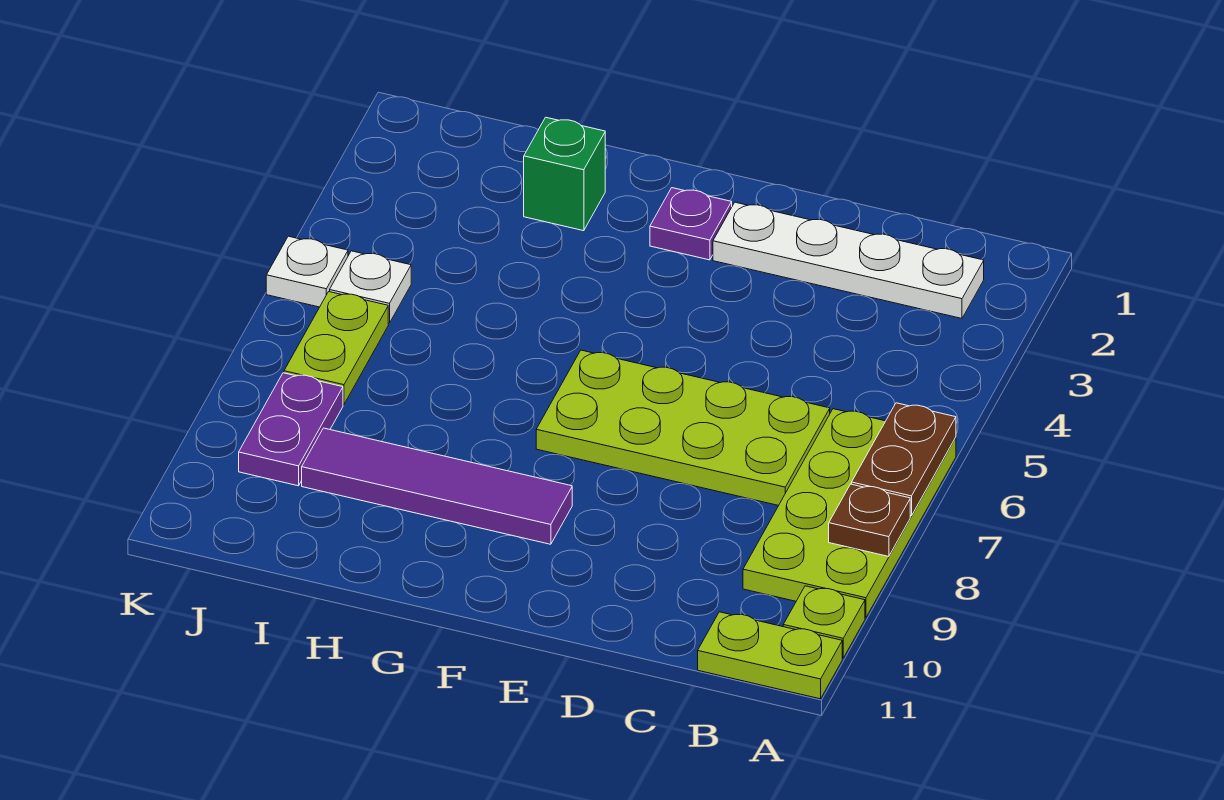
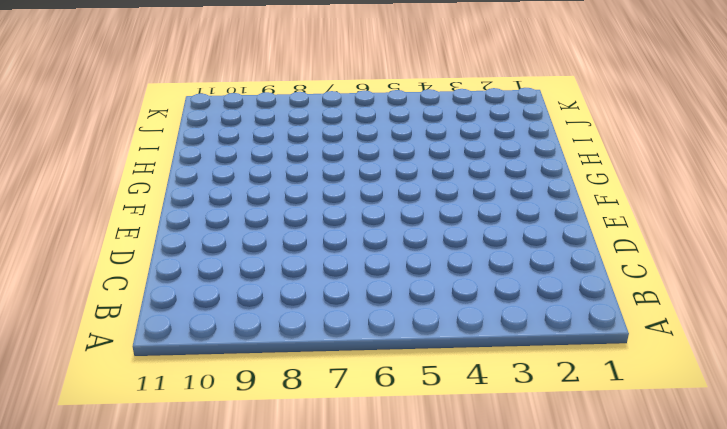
none -> lime plate A6:B9 level 1
none -> lime plate A10 level 1
none -> lime plate A11:B11 level 1

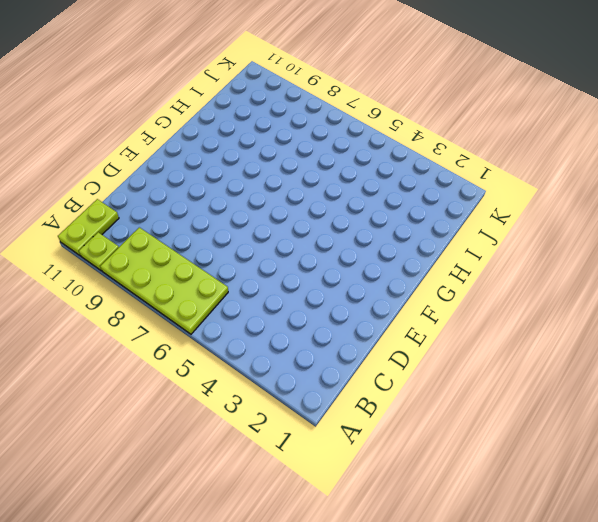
none -> white plate B2:E2 level 1
none -> lime plate C6:F7 level 1
none -> purple plate F2 level 1

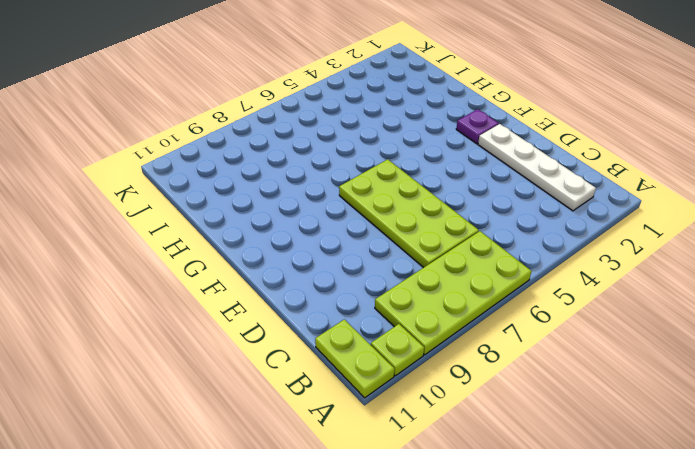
none -> purple tile F9:I9 level 1
none -> green brick H2 level 1
none -> white plate J5 level 1

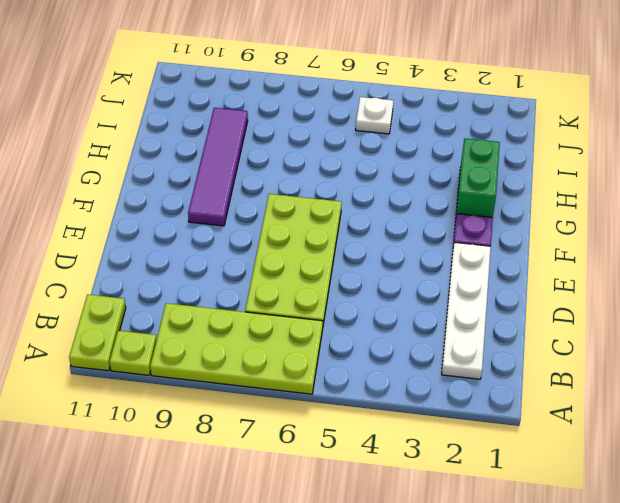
green brick G2:H2 level 1 -> green brick H2 level 1
none -> lime plate J6:J7 level 1
none -> purple plate J8:J9 level 1
none -> white plate K5 level 1

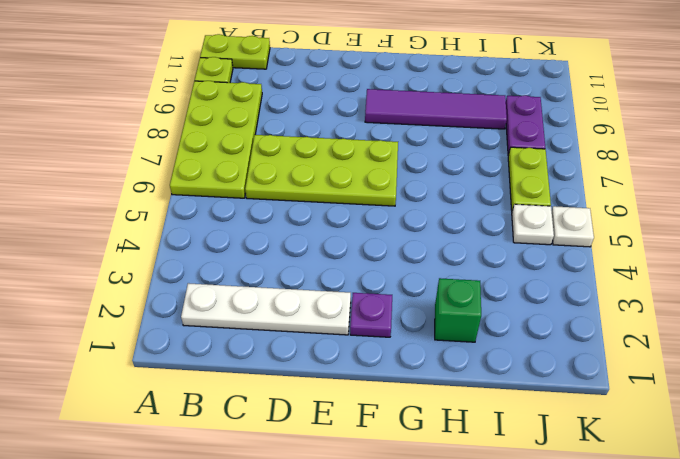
none -> brown plate A6:A7 level 2
none -> brown plate A8 level 2

